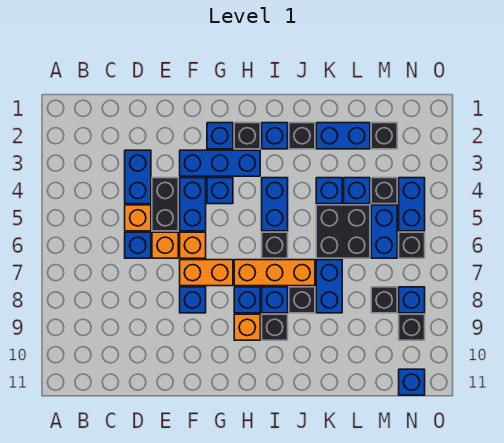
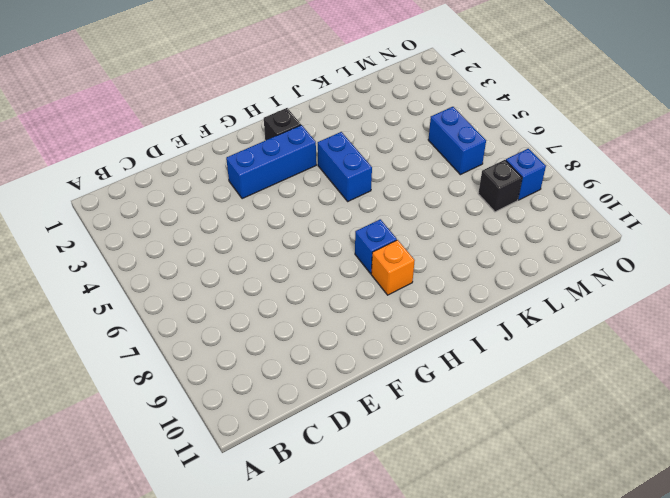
none -> blue brick D3:D4 level 1
none -> orange brick D5 level 1
none -> blue brick D6 level 1
none -> black brick E4:E5 level 1

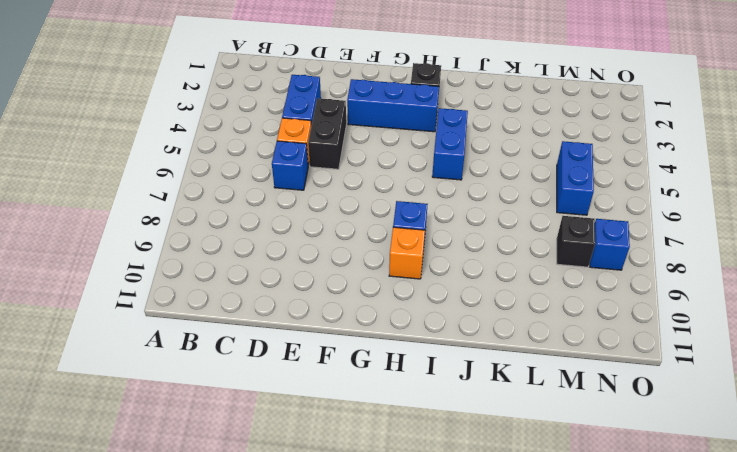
none -> orange brick E6 level 1
none -> blue brick F4:F5 level 1
none -> orange brick F6 level 1
none -> orange brick F7:G7 level 1

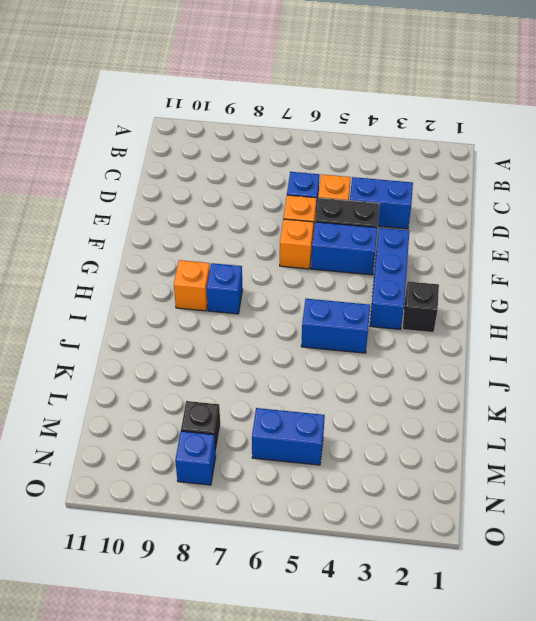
none -> orange brick F7:G7 level 1
none -> blue brick F8 level 1
none -> blue brick G2 level 1
none -> blue brick G4 level 1

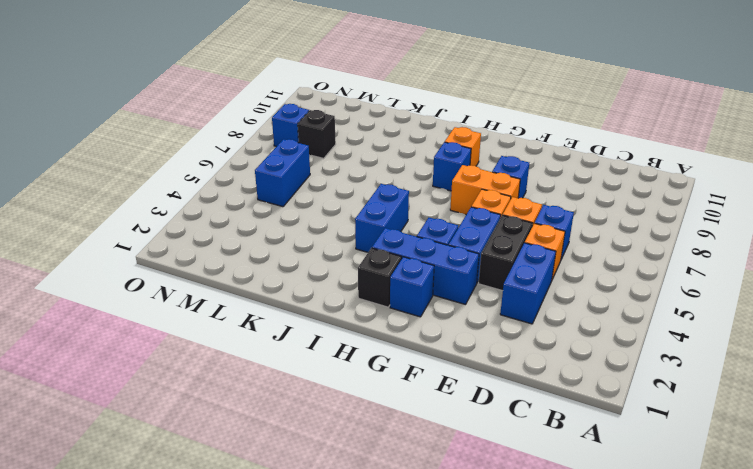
none -> orange brick H7:J7 level 1
none -> blue brick I2 level 1
none -> black brick I6 level 1
none -> blue brick I8 level 1

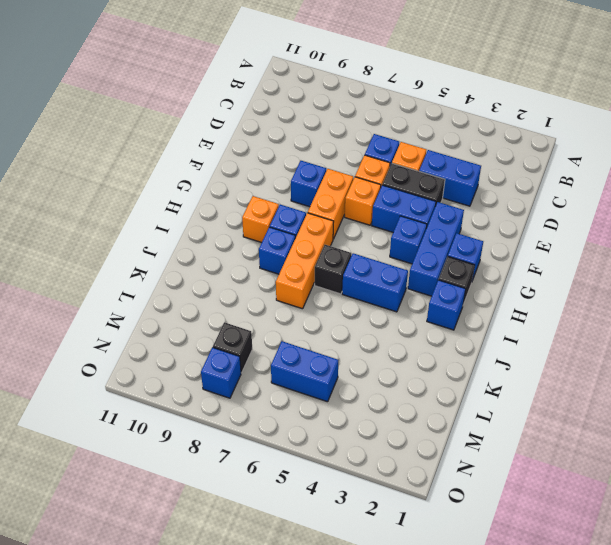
none -> black brick I9 level 1
none -> black brick J2 level 1
none -> black brick J8 level 1
none -> blue brick K2:L2 level 1

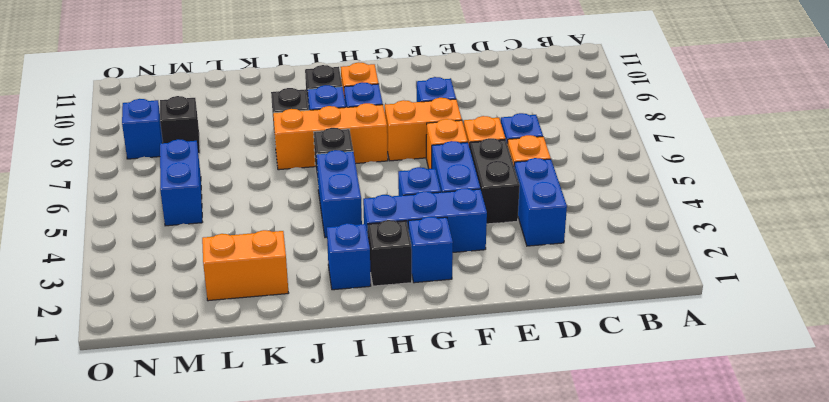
orange brick K2:L2 level 1 -> blue brick K2:L2 level 1
none -> black brick J2 level 1
none -> blue brick K4 level 1
none -> black brick K5:L6 level 1
none -> blue brick K7:K8 level 1

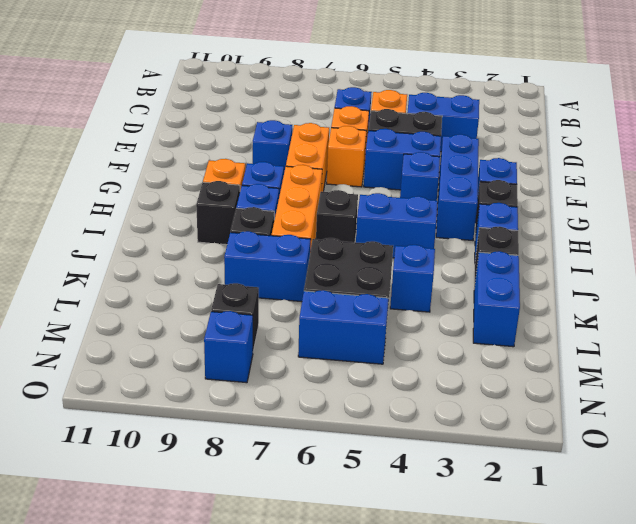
none -> blue brick L4 level 1
none -> black brick M2 level 1
none -> black brick M4 level 1
none -> blue brick N4:N5 level 1

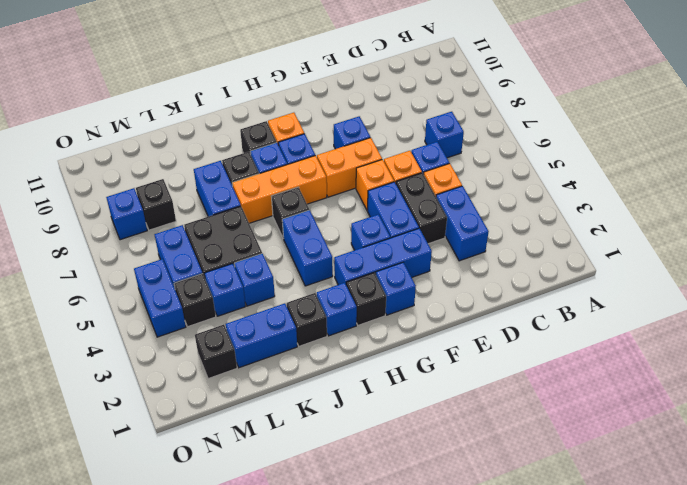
blue brick C7 level 1 -> blue brick N11 level 1
none -> black brick N6 level 1
none -> black brick N9 level 1

